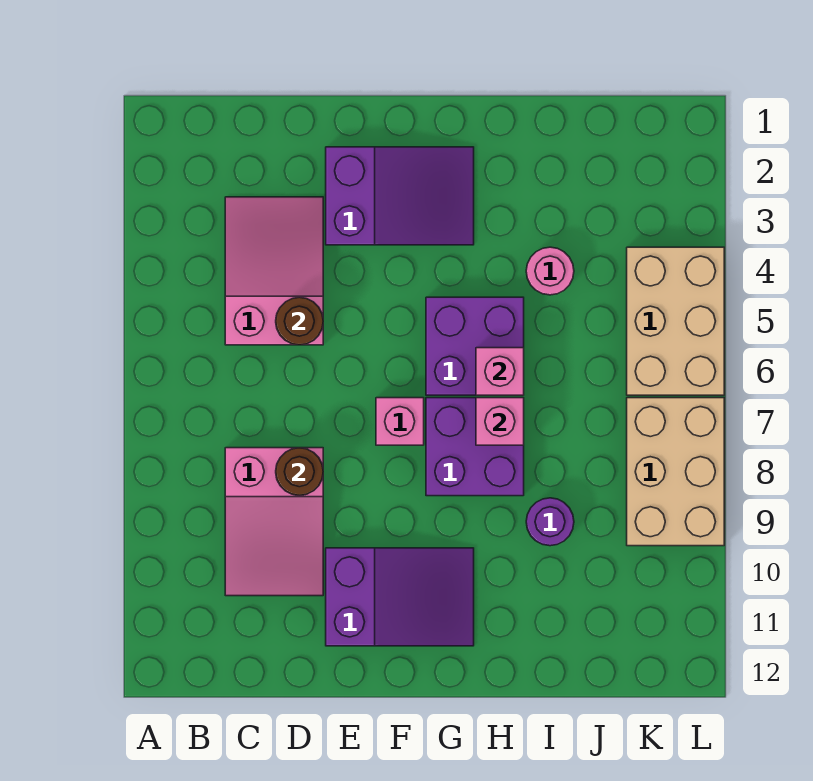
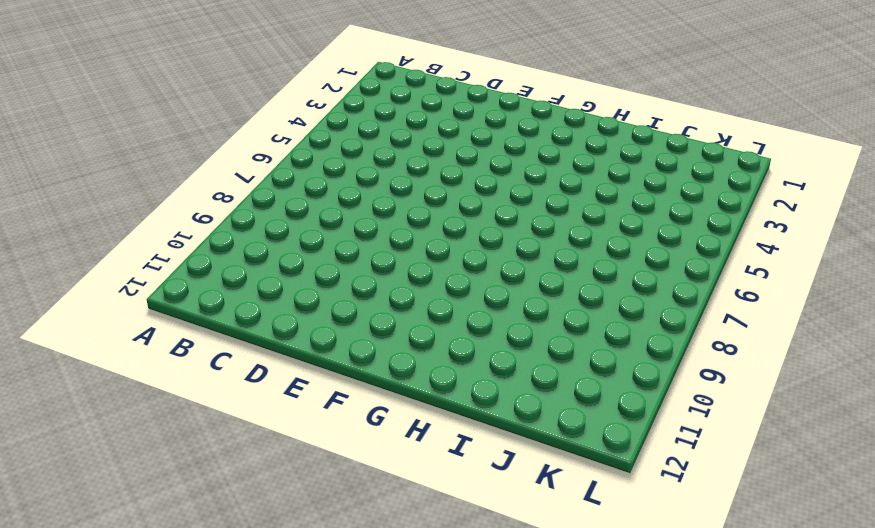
none -> pink slope C3:D5 level 1 top 5
none -> pink slope C8:D10 level 1 top 8
none -> purple slope E2:G3 level 1 top E

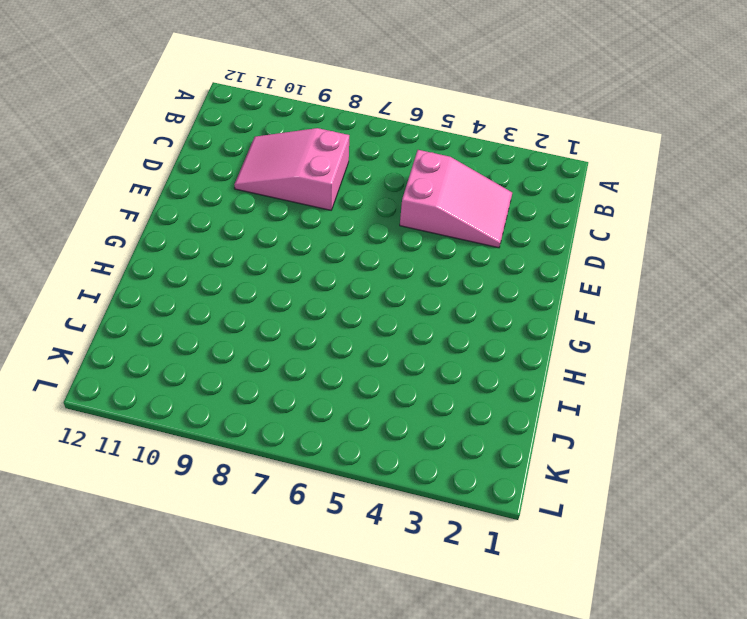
none -> purple slope E2:G3 level 1 top E
none -> purple slope E10:G11 level 1 top E
none -> pink brick F7 level 1

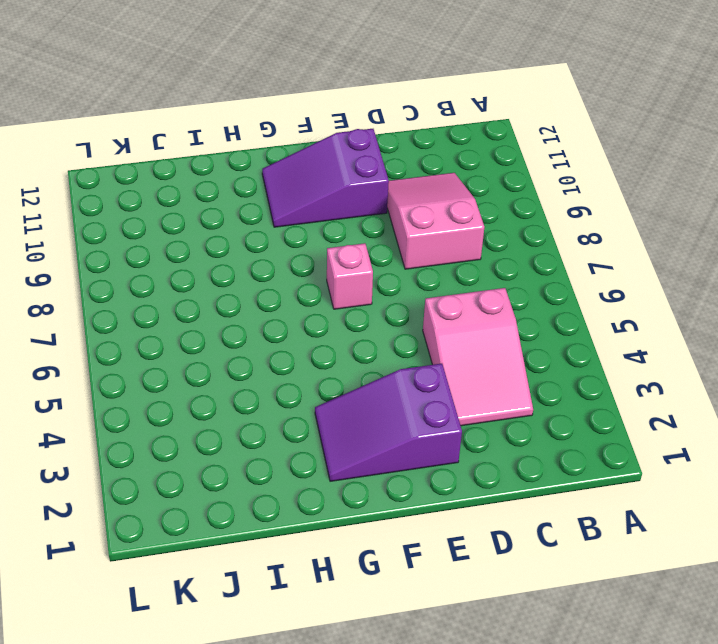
none -> purple brick G5:H6 level 1
none -> purple brick G7:H8 level 1
none -> pink round brick I4 level 1

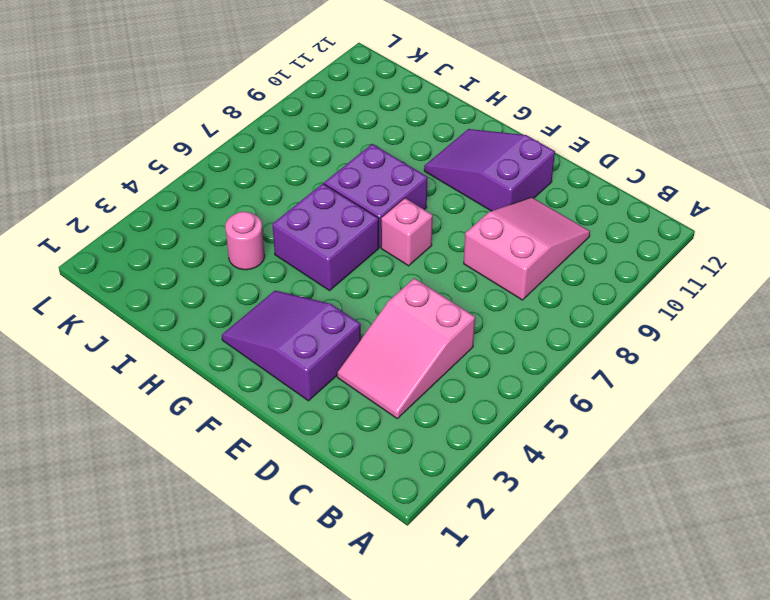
none -> purple round brick I9 level 1
none -> tan brick K4:L6 level 1
none -> tan brick K7:L9 level 1

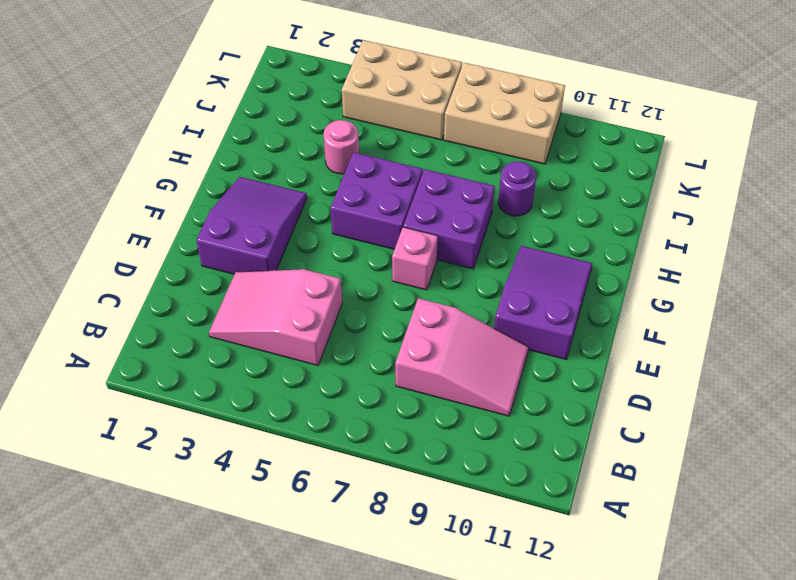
none -> brown round brick D5 level 2
none -> brown round brick D8 level 2
none -> pink brick H6 level 2

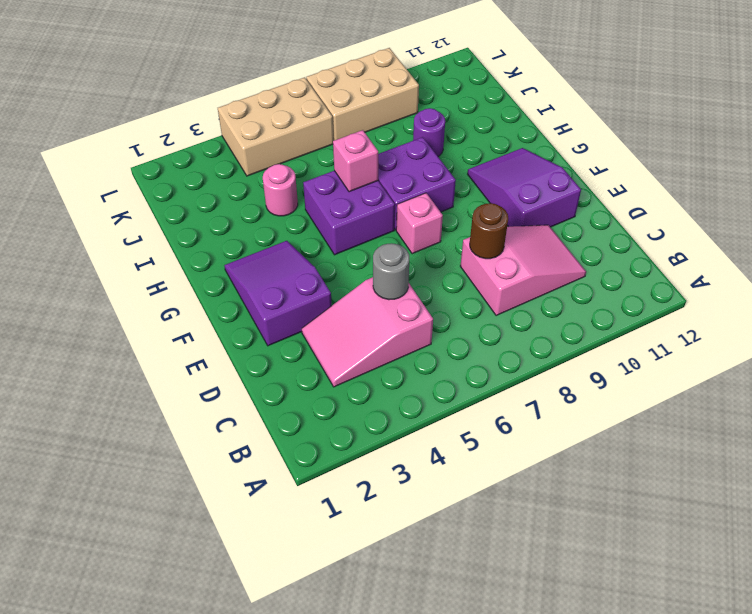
grey round brick D5 level 2 -> brown round brick D5 level 2
none -> pink brick H7 level 2

